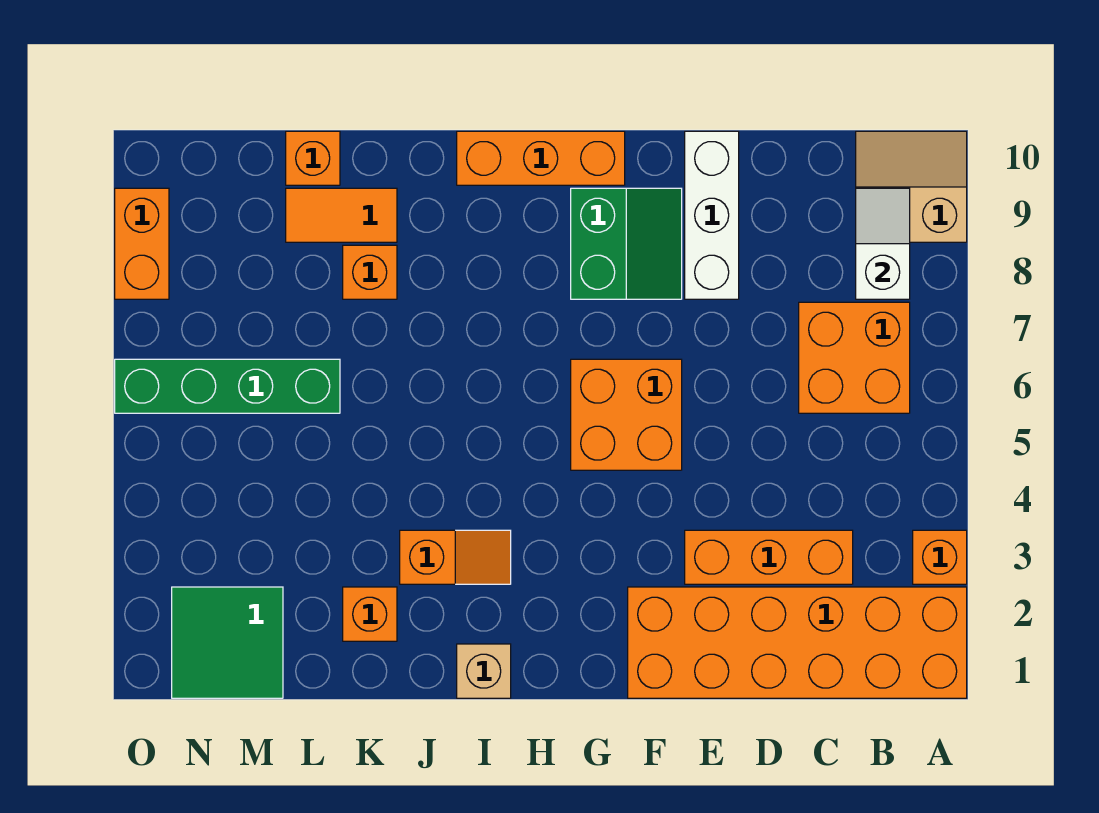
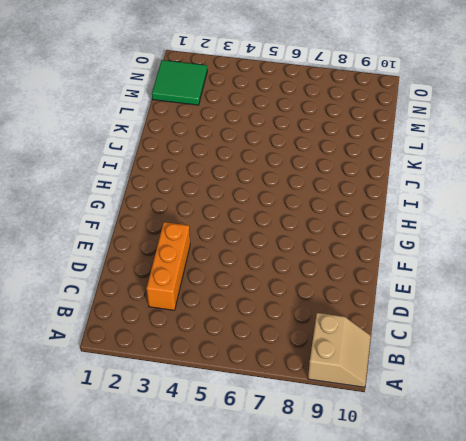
none -> orange brick A1:F2 level 1
none -> orange brick A3 level 1
none -> orange brick B6:C7 level 1

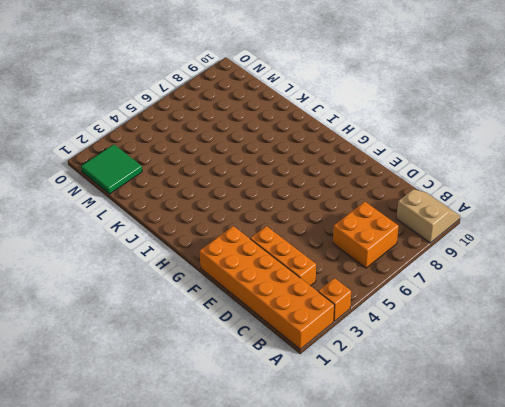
none -> white brick E8:E10 level 1
none -> orange brick F5:G6 level 1
none -> green slope F8:G9 level 1 top G

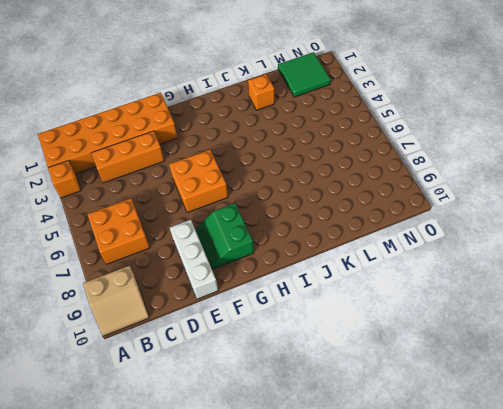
none -> orange brick G10:I10 level 1
none -> tan brick I1 level 1
none -> orange slope I3:J3 level 1 top J

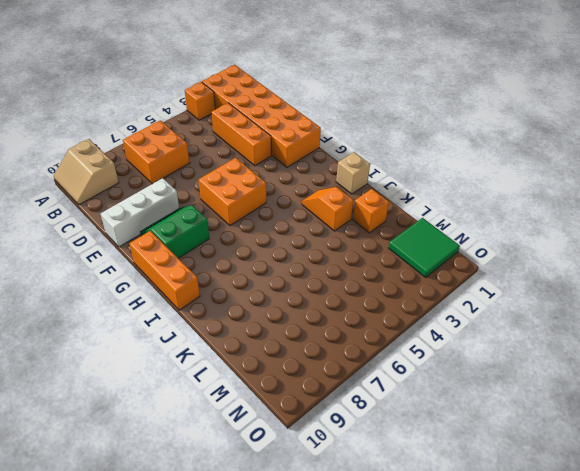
none -> orange brick K8 level 1
none -> orange tile K9:L9 level 1
none -> green brick L6:O6 level 1

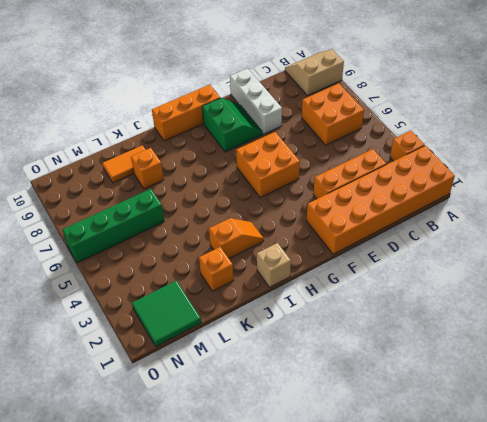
none -> orange brick L10 level 1
none -> orange brick O8:O9 level 1
none -> white slope B8:B9 level 2 top 8

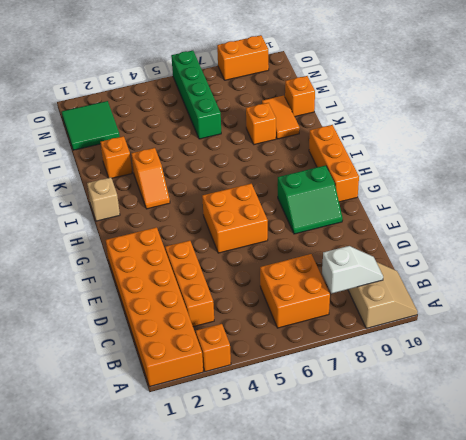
none -> white brick E8:E10 level 1

